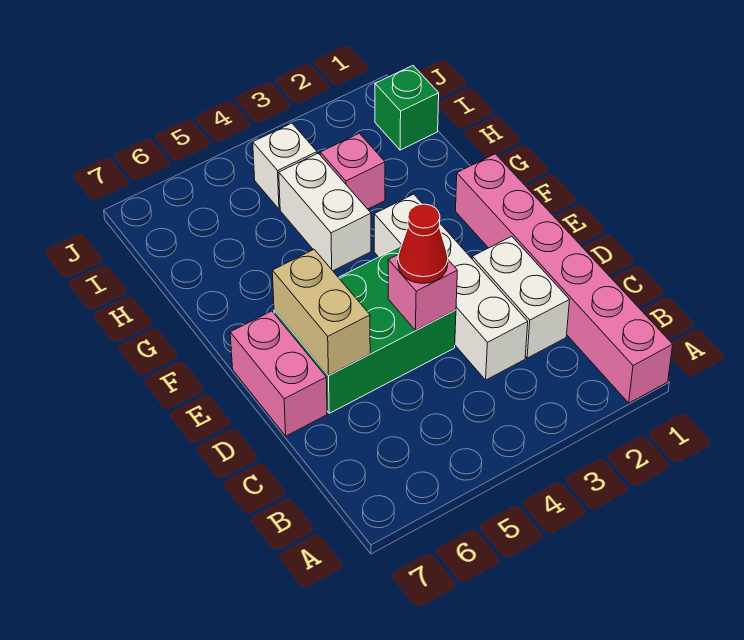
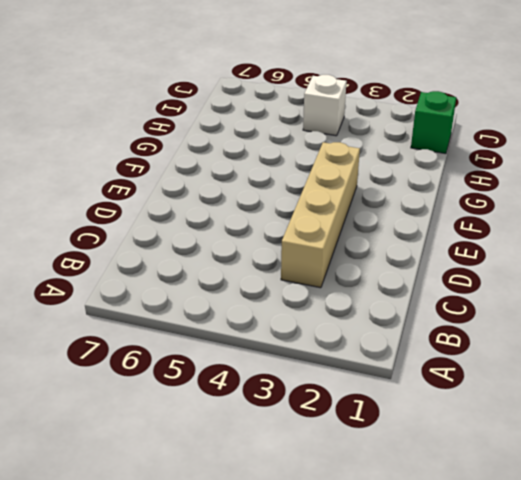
tan brick C3:F3 level 1 -> white brick C3:F3 level 1
none -> pink brick A1:F1 level 1
none -> white brick C2:D2 level 1
none -> green brick D4:E6 level 1

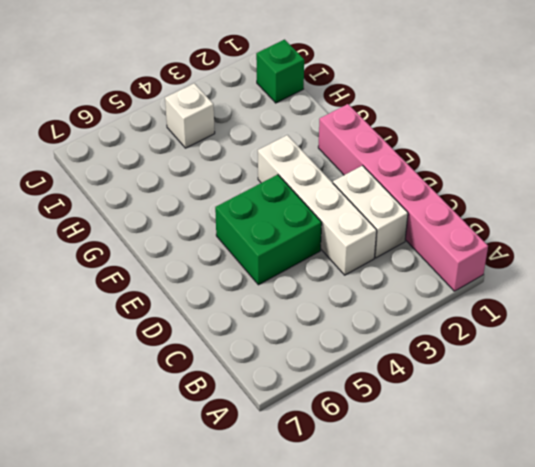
green brick D4:E5 level 1 -> green brick D4:E6 level 1
none -> pink brick D7:E7 level 1
none -> white brick G4:H4 level 1
none -> pink brick H3 level 1

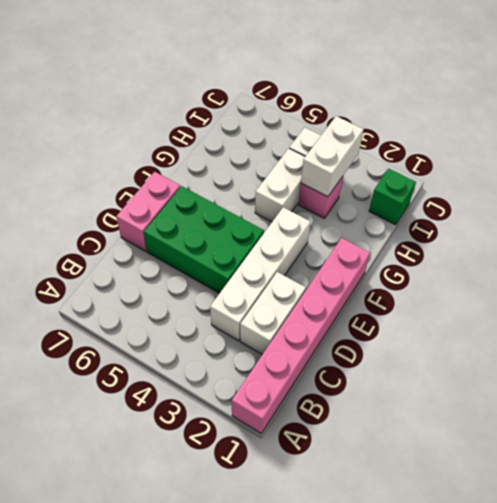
white brick H3:I3 level 2 -> none
none -> pink brick D4 level 2
none -> tan brick D6:E6 level 2
none -> red cone D4 level 3

